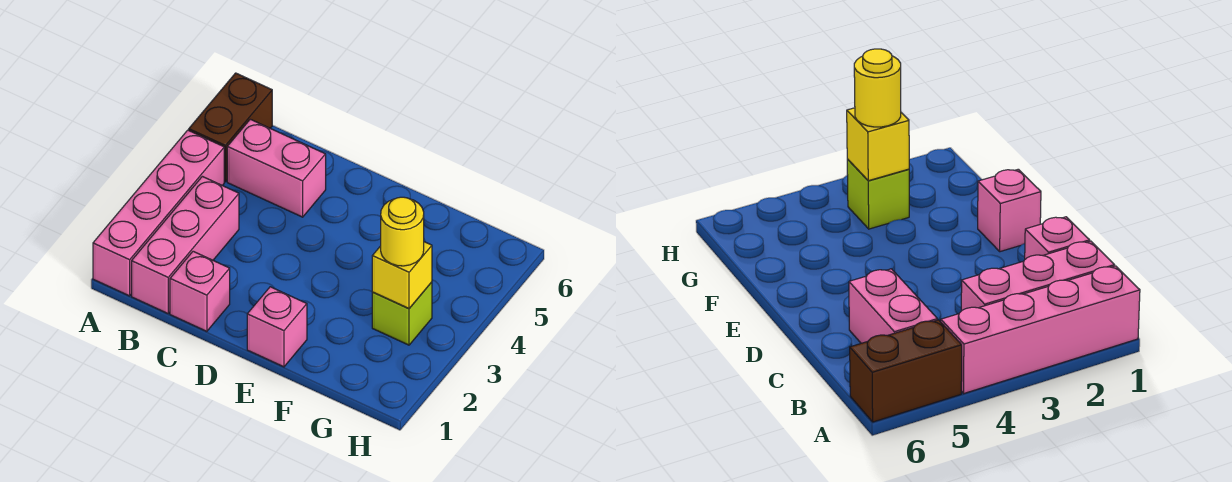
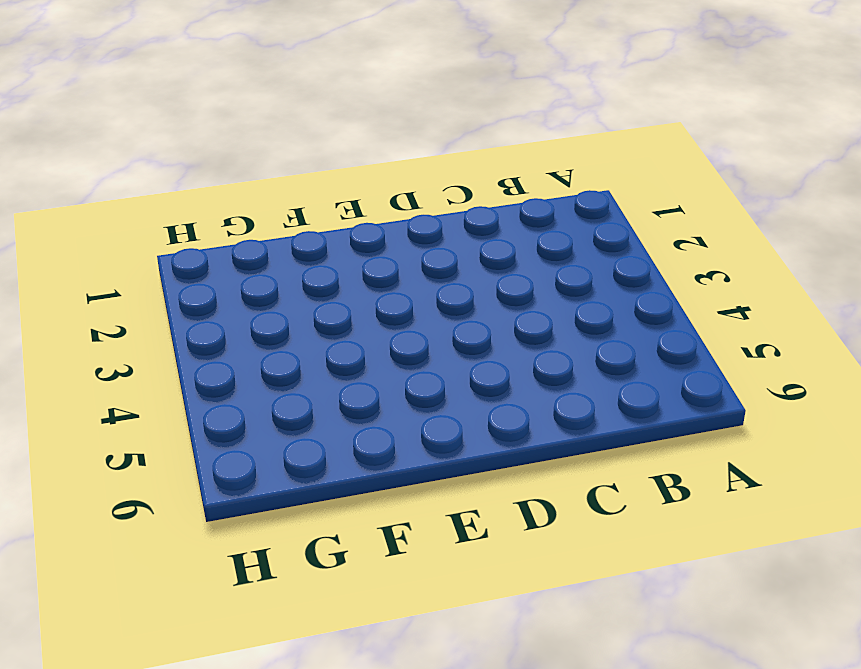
none -> pink brick A1:A4 level 1
none -> brown brick A5:A6 level 1

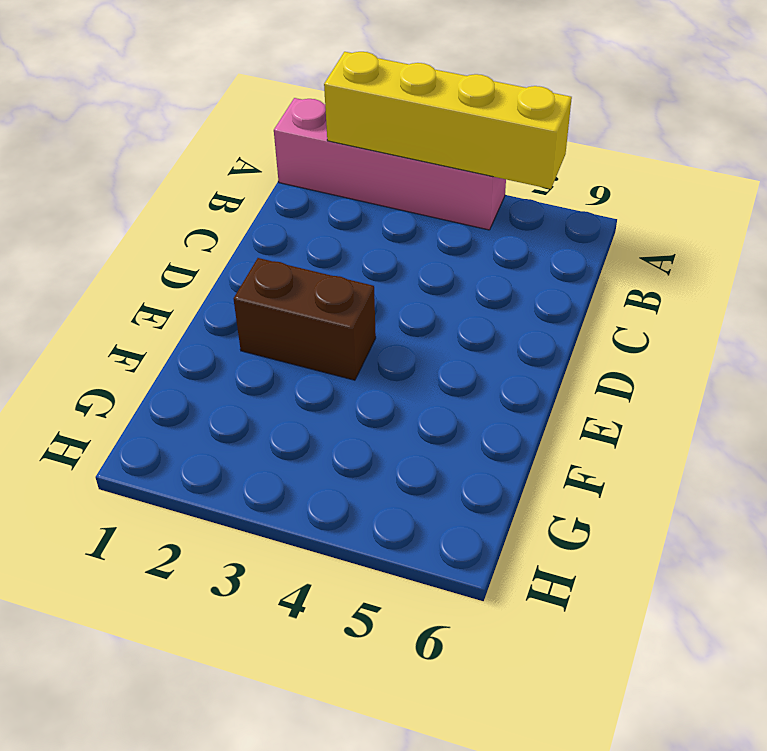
yellow brick A2:A5 level 2 -> none
brown brick E2:E3 level 1 -> brown brick A5:A6 level 1
none -> pink brick B1:B3 level 1
none -> pink brick B5:C5 level 1

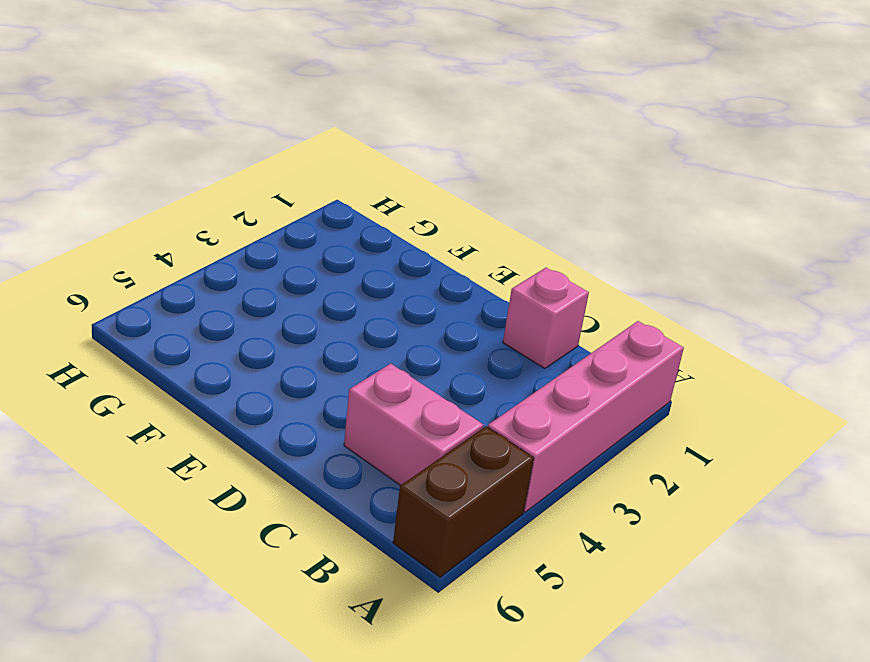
none -> pink brick B1:B3 level 1
none -> pink brick E1 level 1

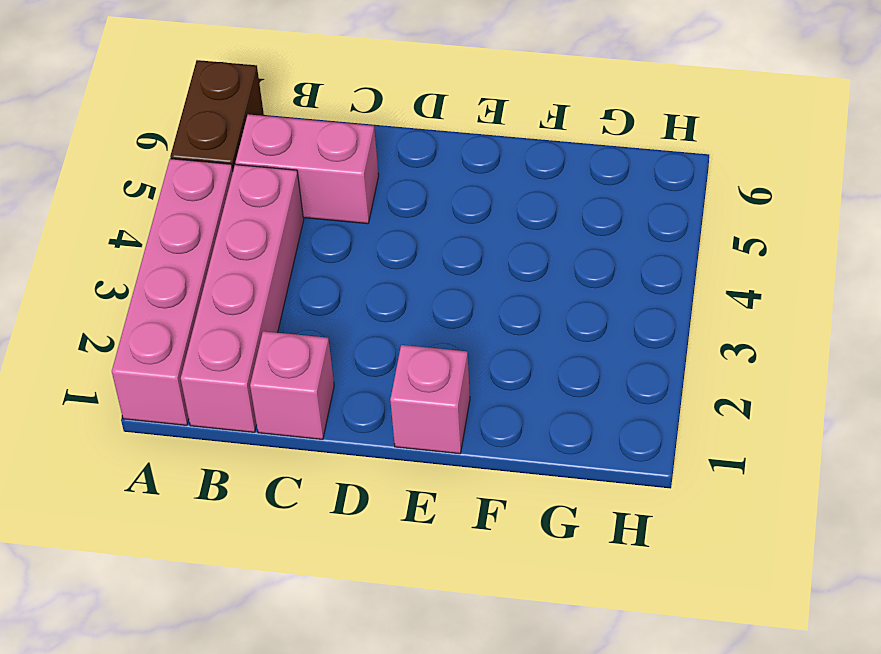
pink brick B1:B4 level 1 -> pink brick B1:B3 level 1
none -> lime brick G3 level 1
none -> yellow brick G3 level 2

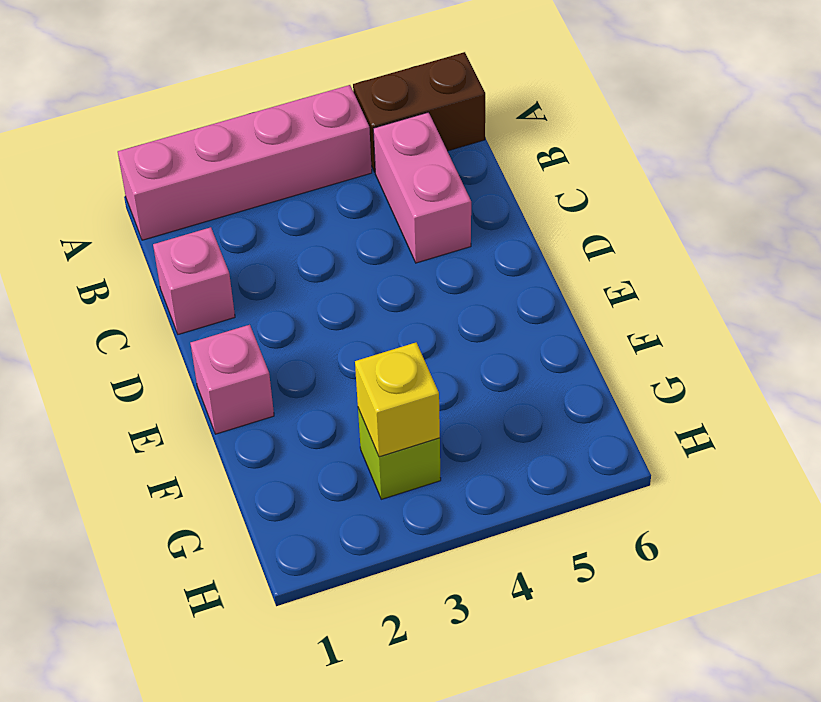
none -> pink brick B1:B3 level 1
none -> yellow round brick G3 level 3

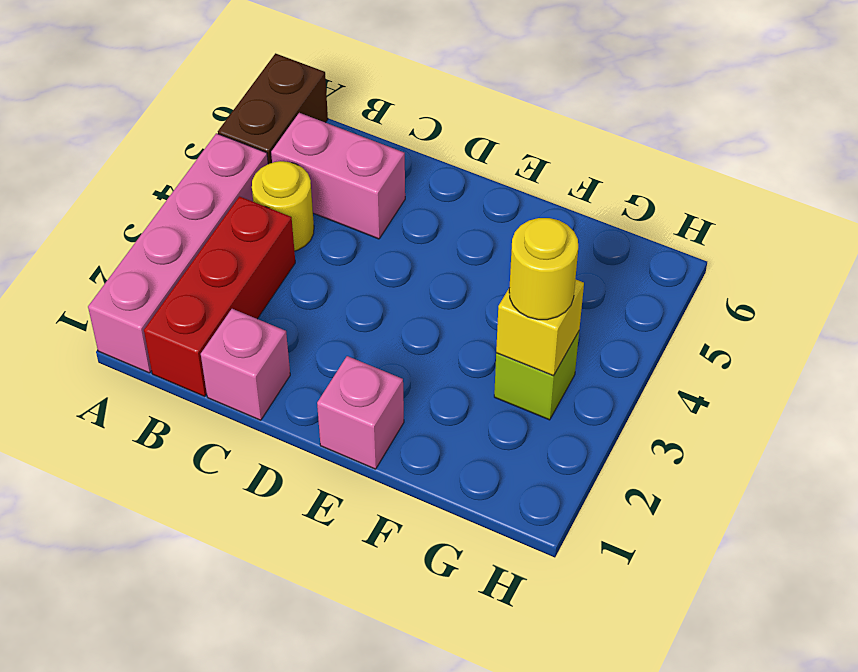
red brick B1:B3 level 1 -> pink brick B1:B3 level 1
yellow round brick B4 level 1 -> none

